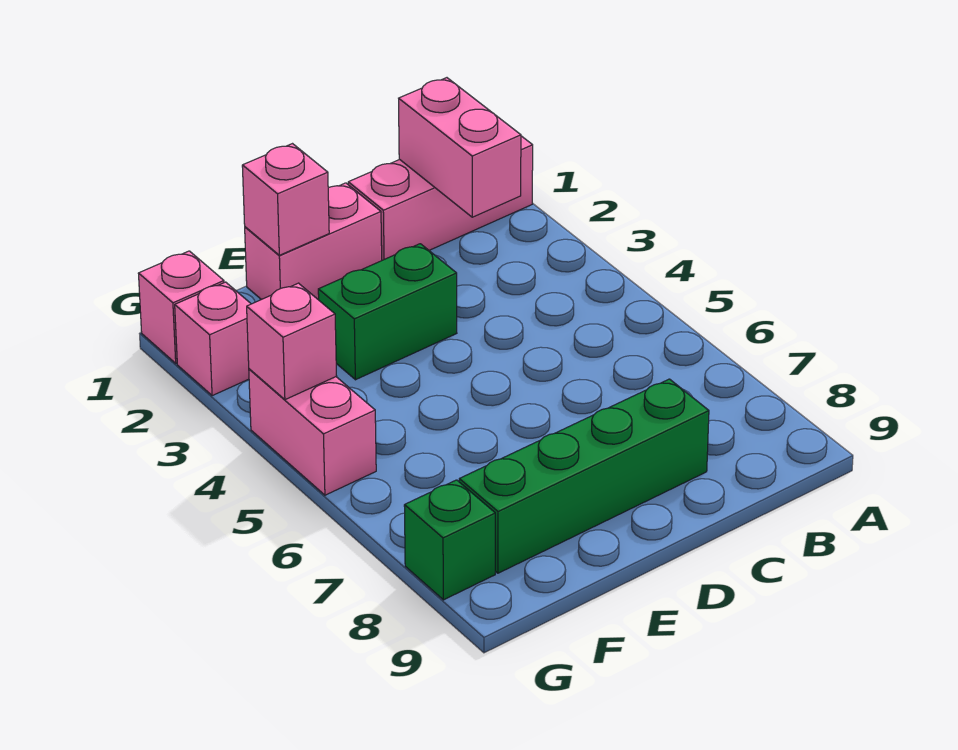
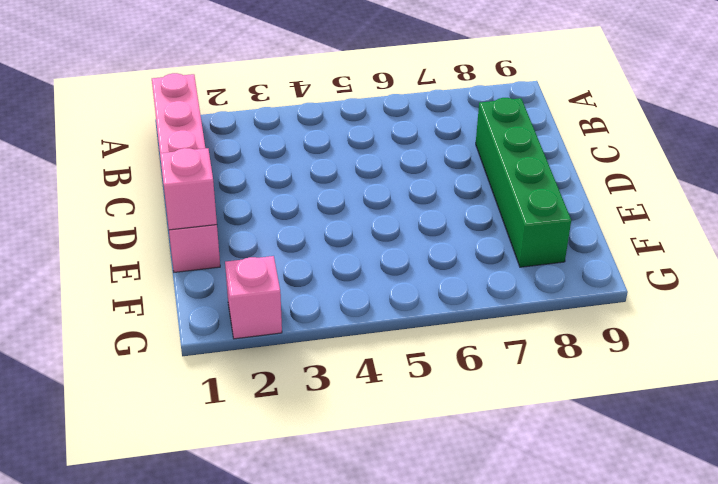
none -> green brick D3:E3 level 1
none -> pink brick G1 level 1

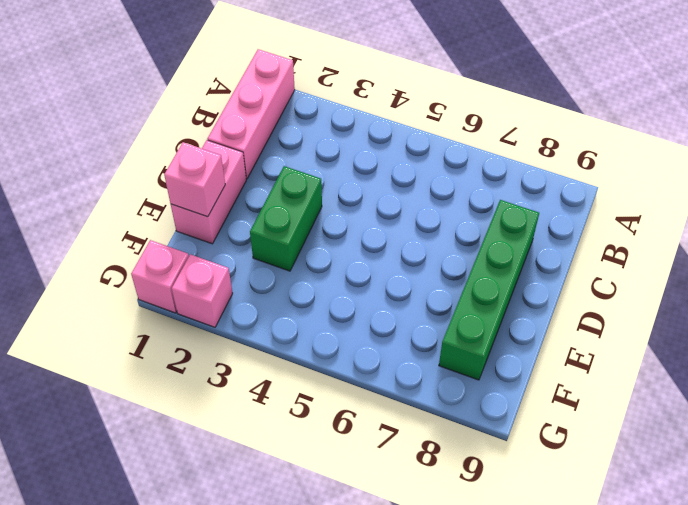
none -> pink brick G4:G5 level 1
none -> green brick G8 level 1

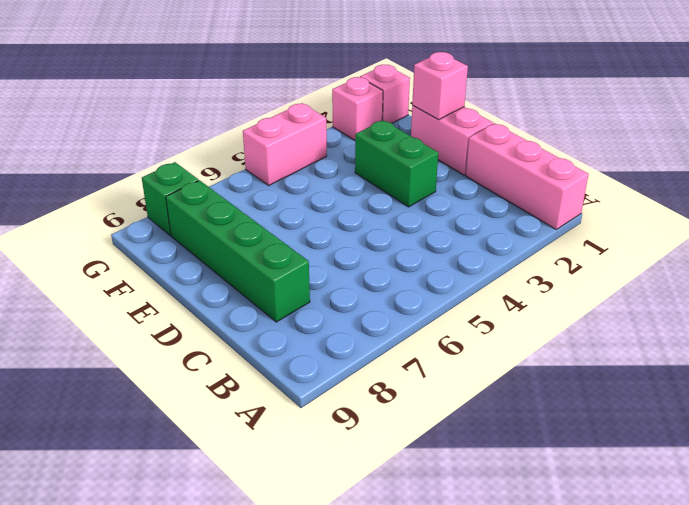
none -> pink brick B1:B2 level 2
none -> pink brick G4 level 2

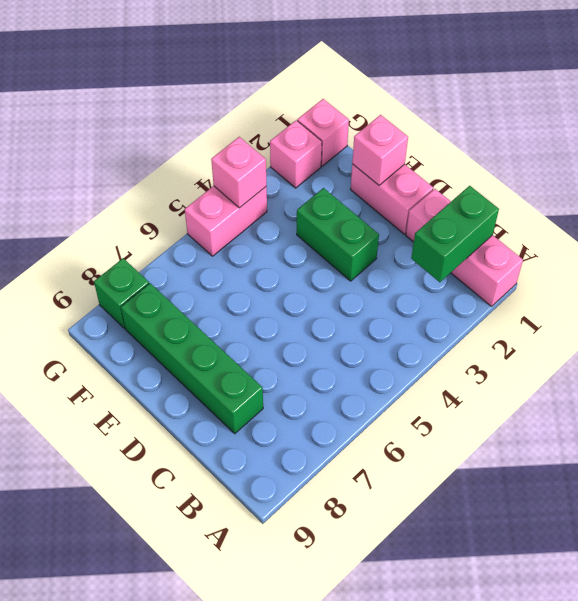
green brick B1:B2 level 2 -> pink brick B1:B2 level 2

